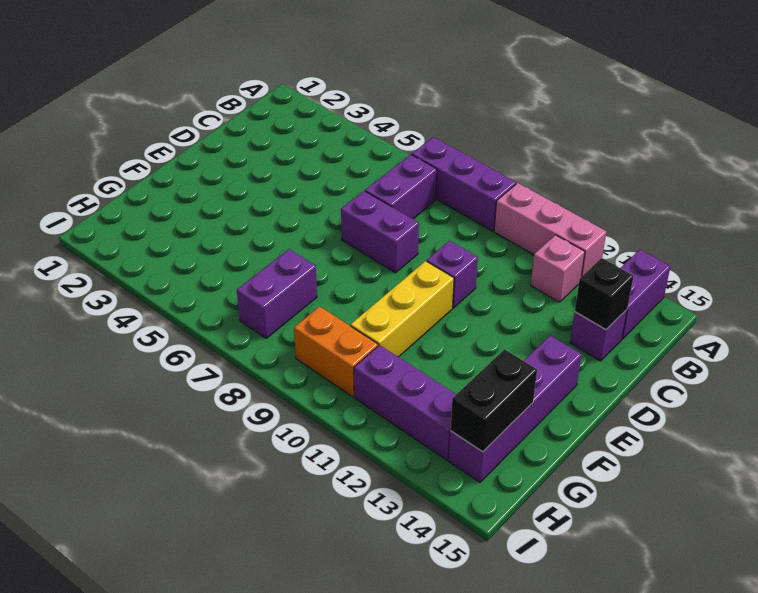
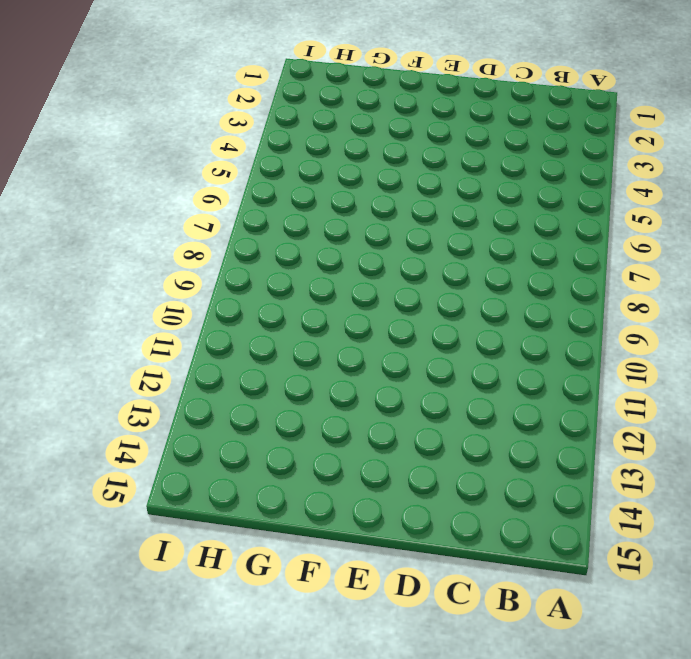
none -> purple brick A7:A9 level 1
none -> pink brick A10:A12 level 1
none -> purple brick A14:B14 level 1

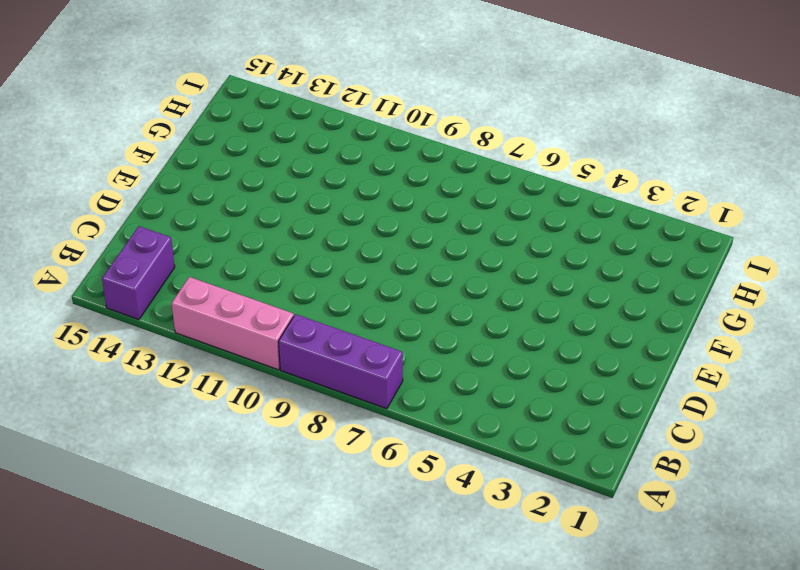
none -> purple brick B7:C7 level 1
none -> pink brick B12 level 1
none -> purple brick C14 level 1

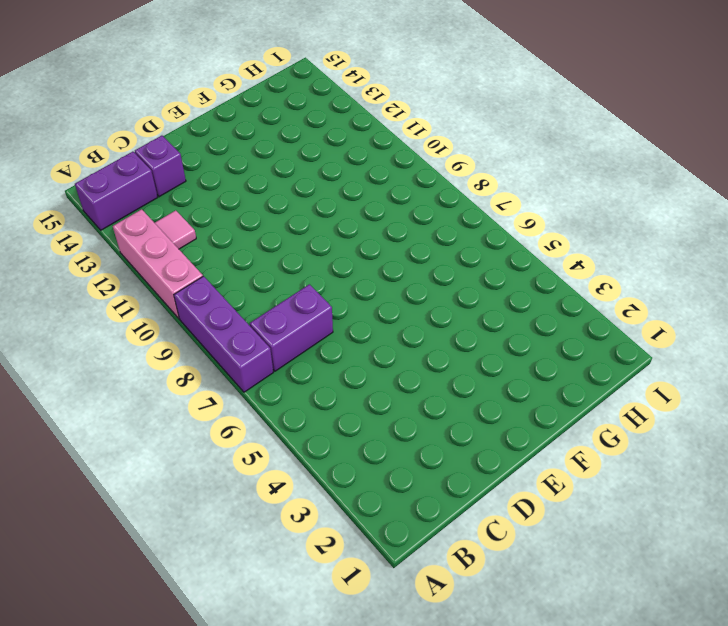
pink tile B12 level 1 -> pink brick B12 level 1
none -> purple brick D7:D8 level 1
none -> purple brick D10 level 1
none -> yellow brick E10:G10 level 1

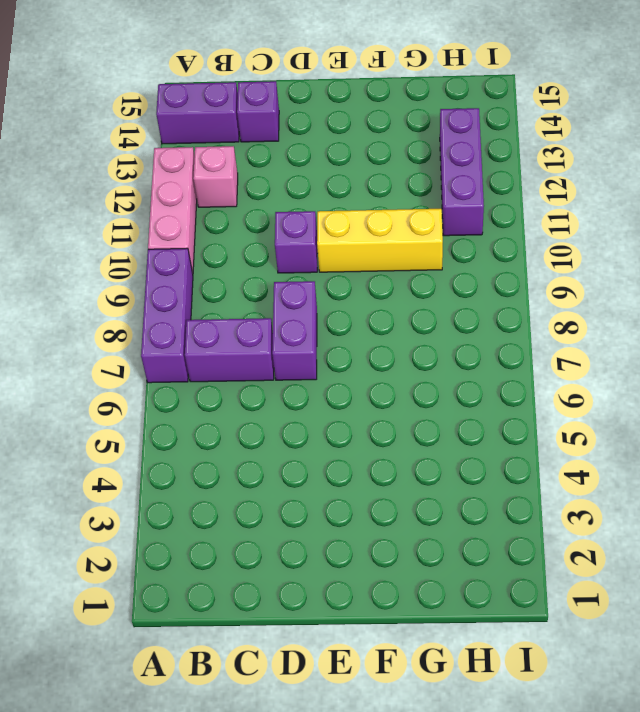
none -> purple brick E14:H14 level 1
none -> purple brick G7:H7 level 1
none -> orange brick H9:H10 level 1

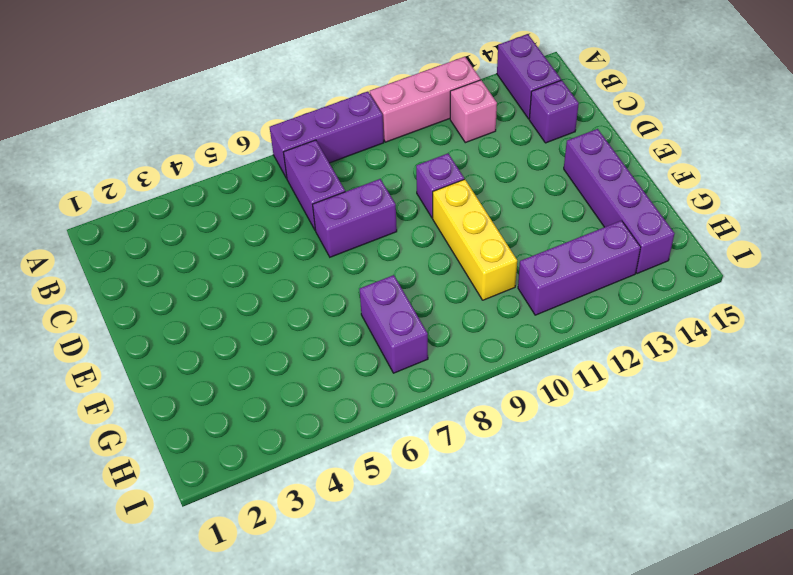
none -> orange brick H9:H10 level 1
none -> black brick C14 level 2
none -> black brick G14:H14 level 2

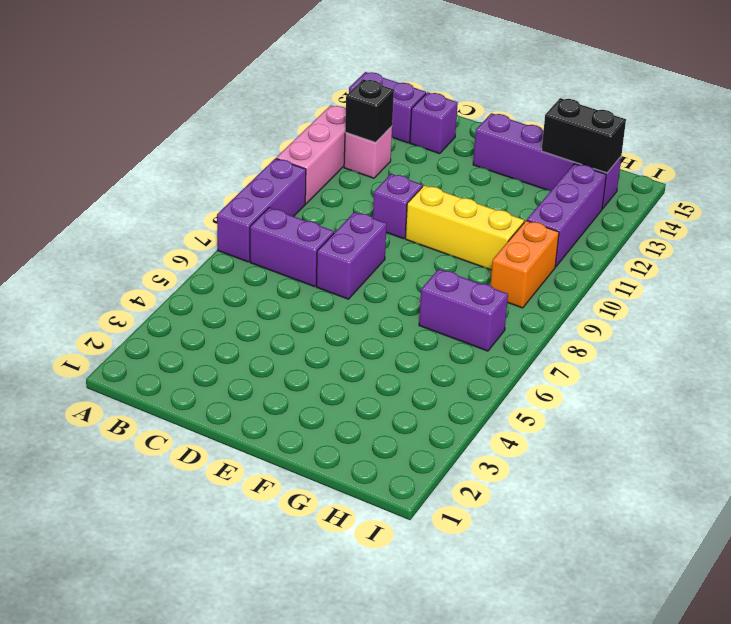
black brick B12 level 2 -> black brick C14 level 2

